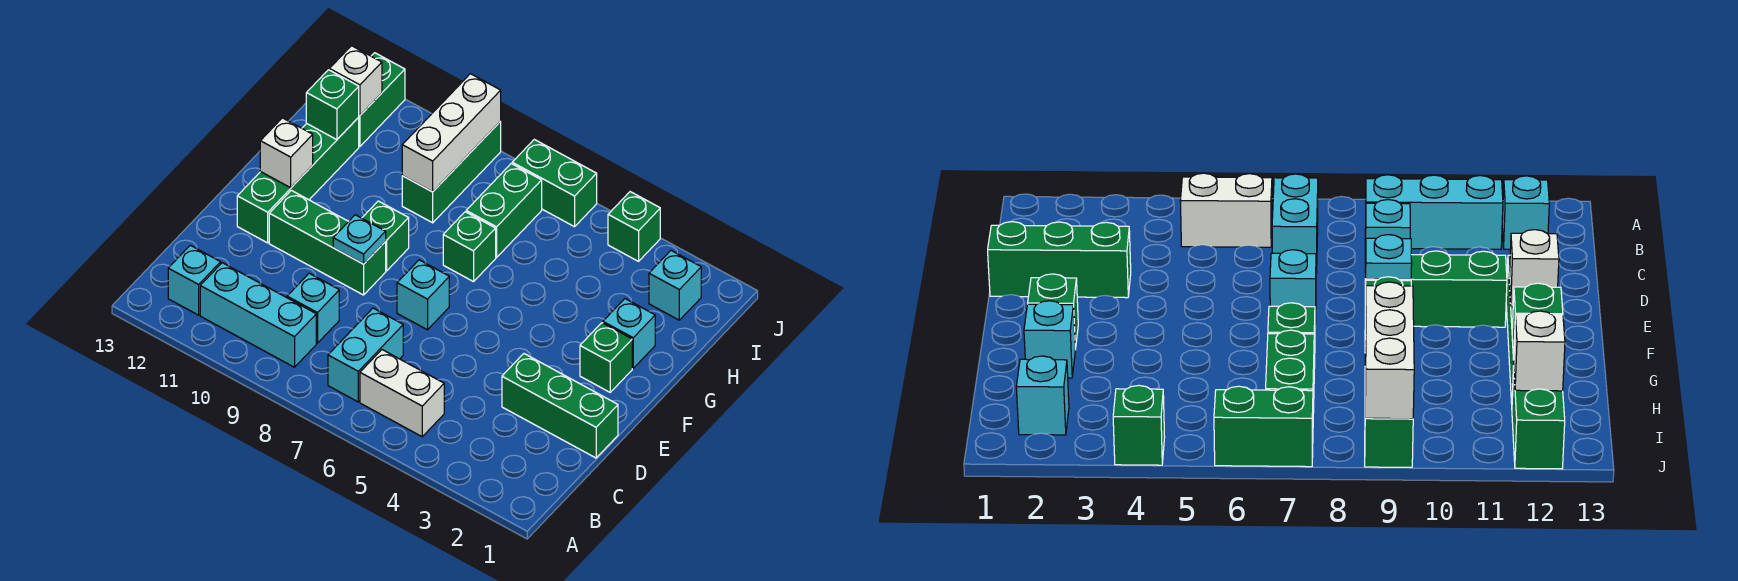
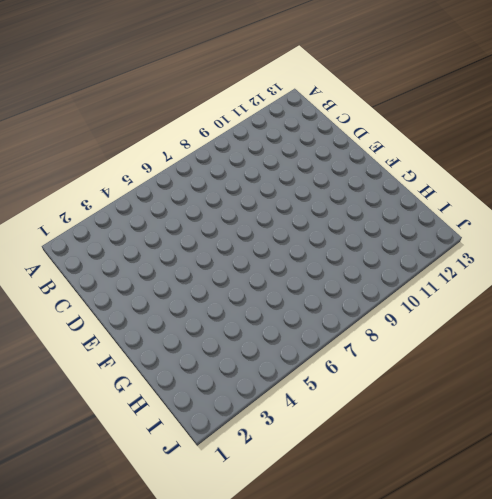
none -> white brick B5:B6 level 1
none -> cyan brick B7:C7 level 1
none -> cyan brick B9:B11 level 1

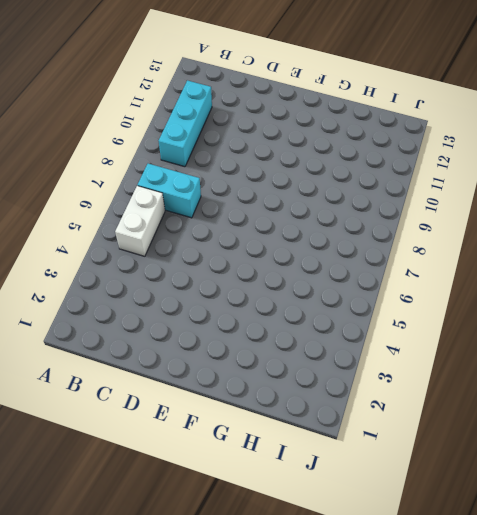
none -> cyan brick B12 level 1
none -> cyan brick C9 level 1
none -> green brick D1:D3 level 1

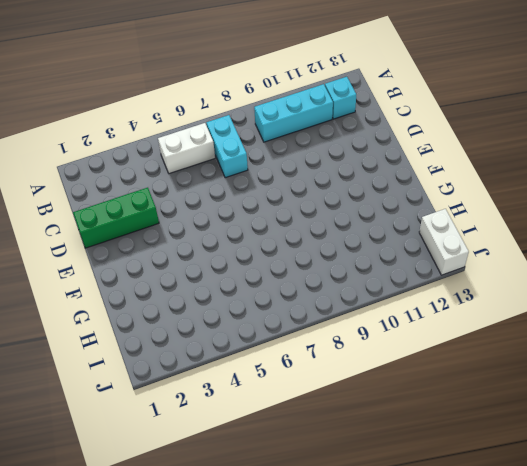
white brick I13:J13 level 1 -> none
none -> cyan brick C9 level 1
none -> cyan brick E7 level 1
none -> green brick E9:E11 level 1

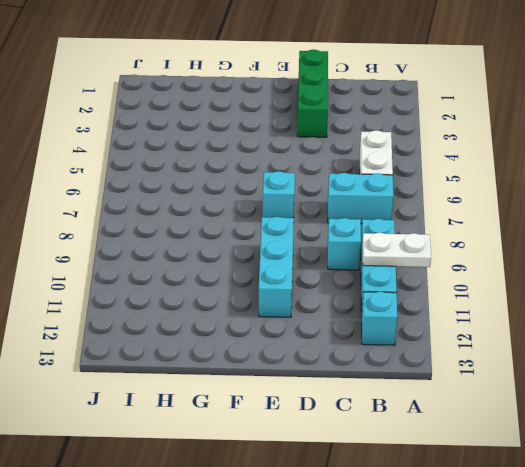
white plate A10:B10 level 2 -> none
cyan brick E9:E11 level 1 -> green brick E9:E11 level 1
none -> green brick E12:H12 level 1
none -> green brick F2 level 1
none -> green brick F9 level 1

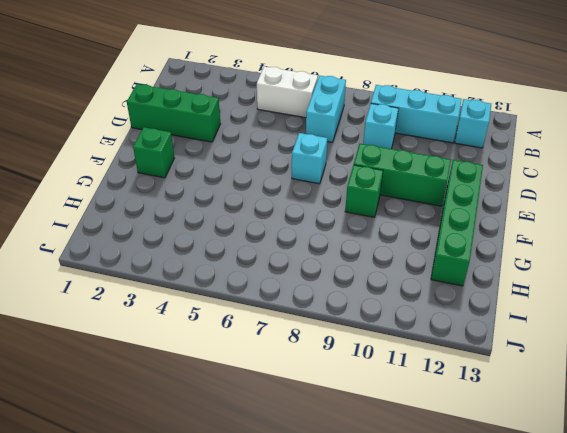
none -> cyan brick G2 level 1
none -> green brick G7 level 1
none -> green brick H7:I7 level 1

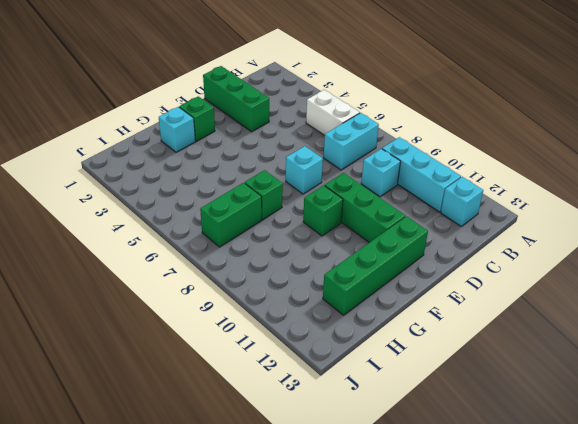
none -> green brick H9:J9 level 1
none -> cyan brick I2 level 1
none -> green brick I12:J12 level 1

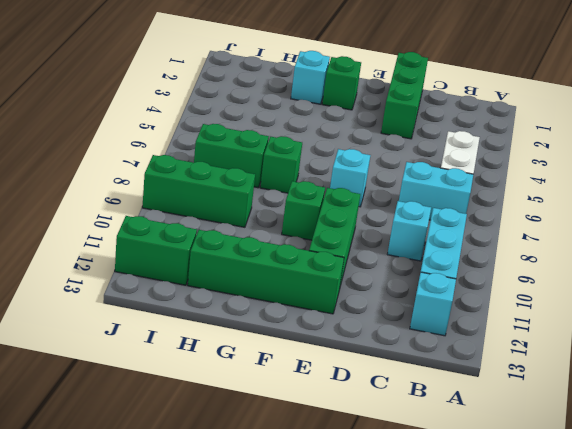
none -> cyan brick I2 level 1
none -> green brick J4 level 1
none -> green brick J6:J7 level 1

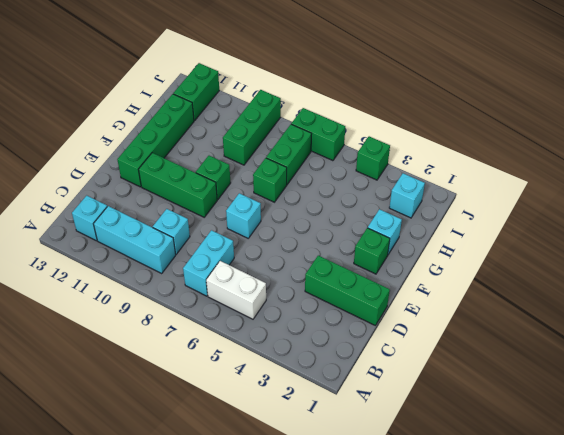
none -> cyan plate E9 level 2
none -> white brick F12 level 2
none -> white brick H9:J9 level 2

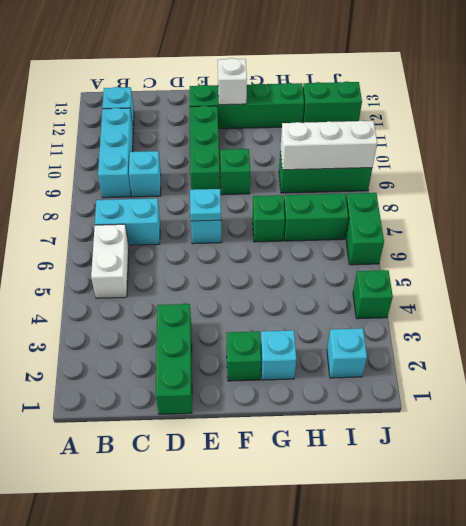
cyan plate E7 level 2 -> cyan plate E9 level 2
none -> green brick H12 level 2
none -> white brick I12 level 2

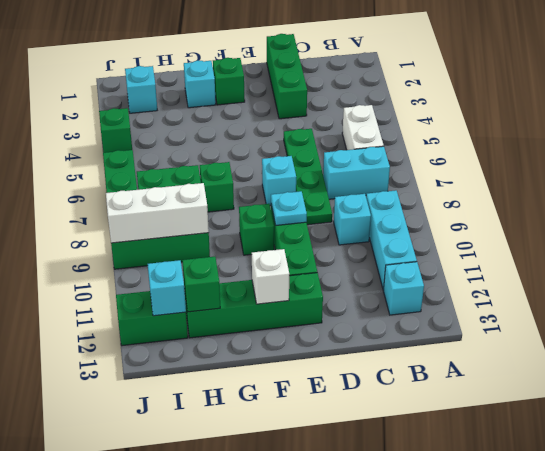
green plate D5:D8 level 1 -> none
cyan brick I12 level 2 -> white brick I12 level 2

